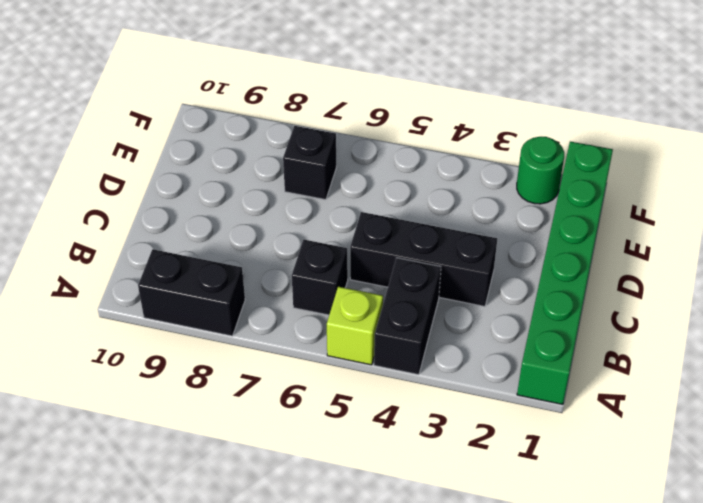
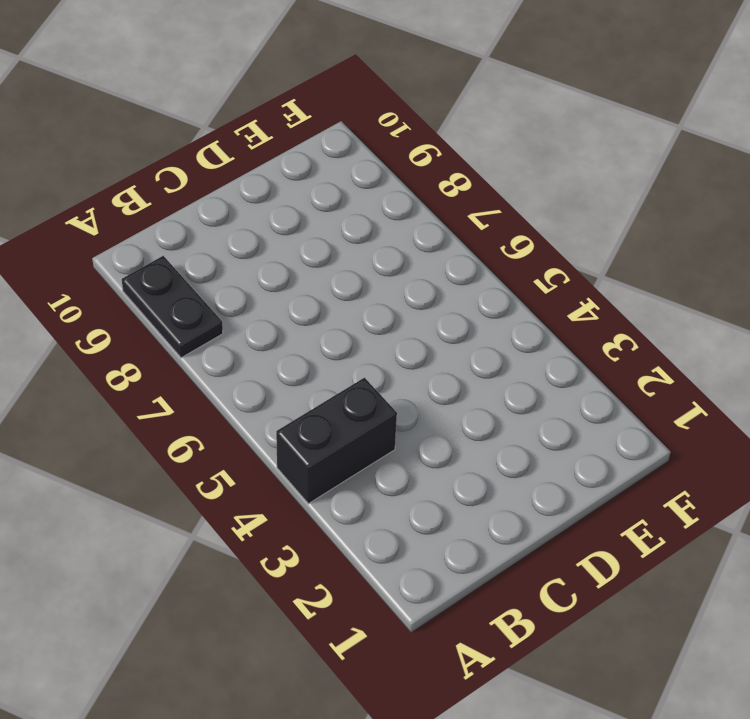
black plate A8:A9 level 1 -> black brick A8:A9 level 1
none -> green brick A1:F1 level 1
none -> lime brick A5 level 1

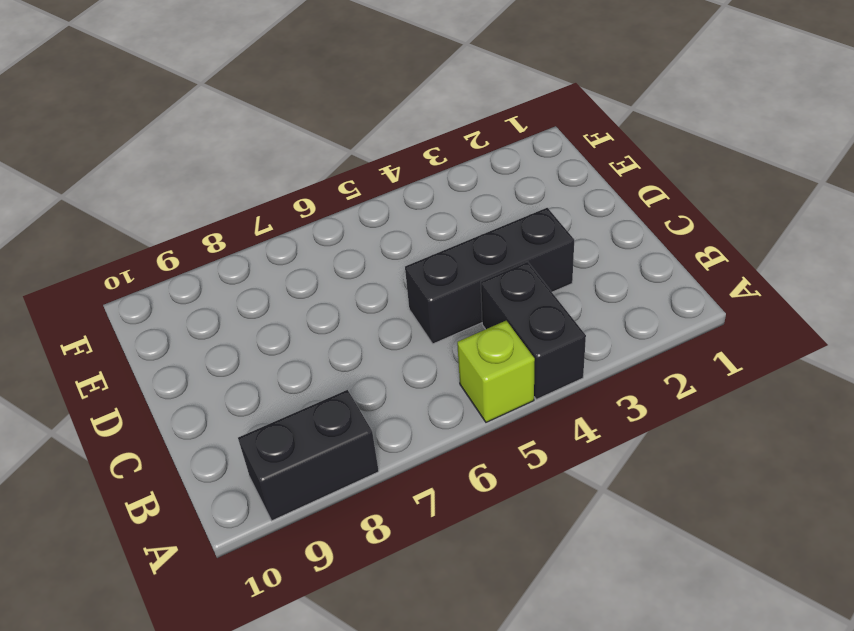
none -> green brick A1:F1 level 1
none -> black brick B6 level 1

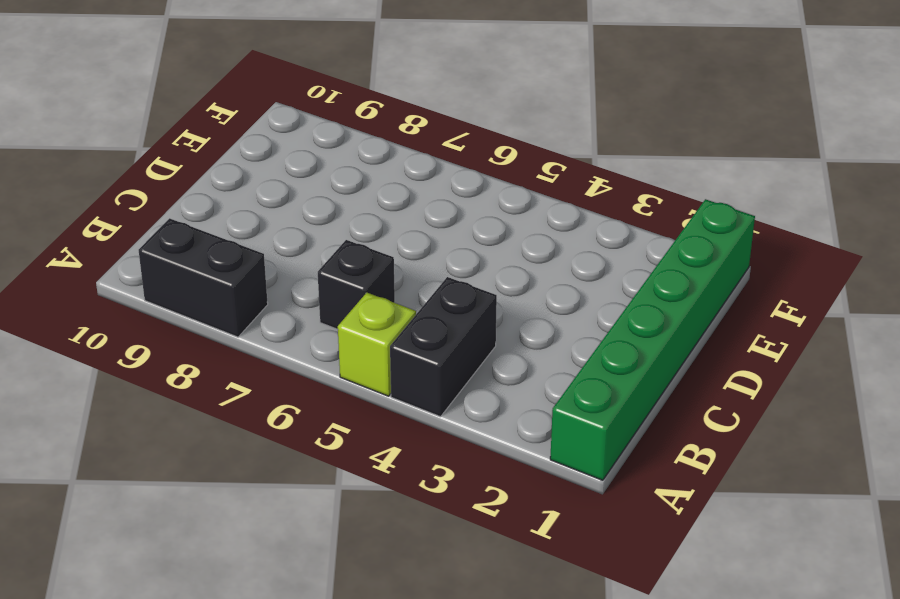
none -> black brick C3:C5 level 1
none -> black brick E7 level 1

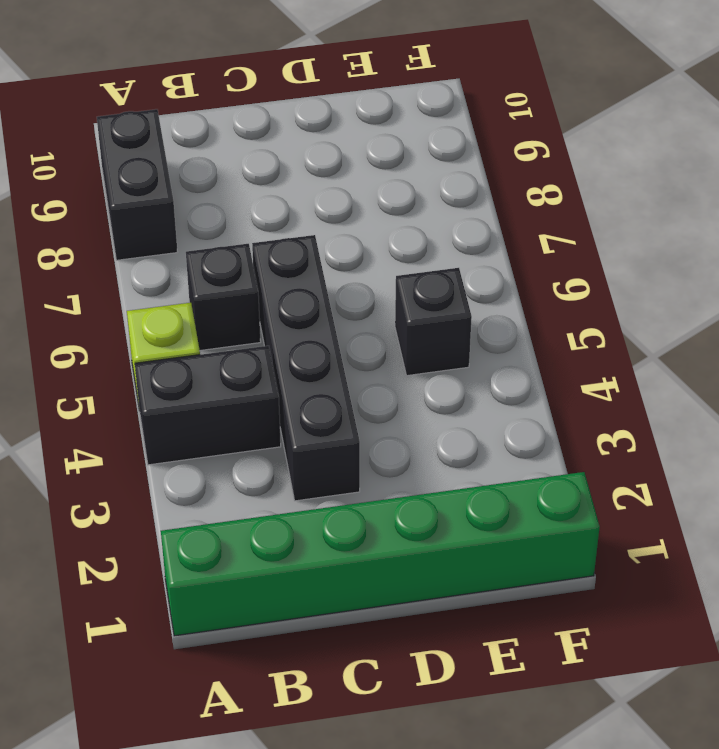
black brick C3:C6 level 1 -> black brick C3:C5 level 1
black brick E5 level 1 -> black brick E7 level 1
none -> green round brick F2 level 1

